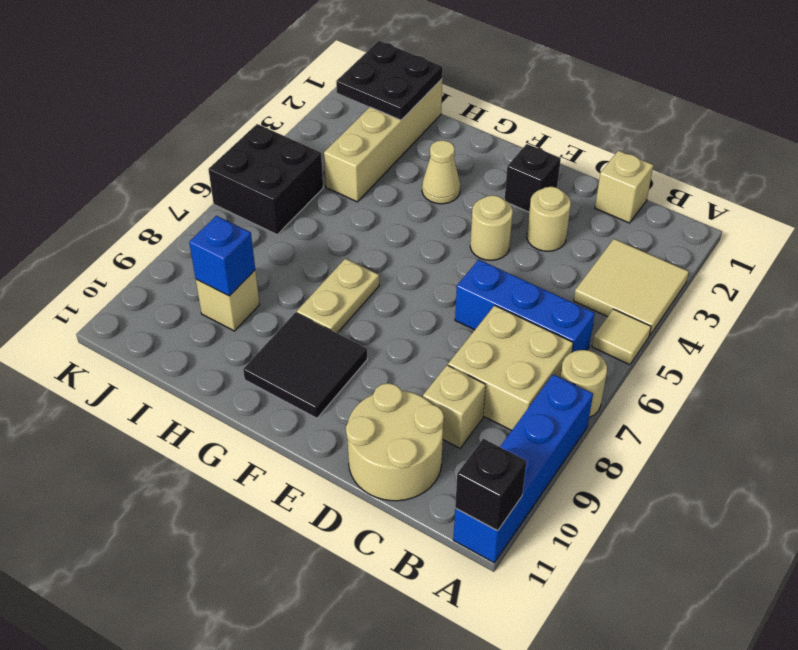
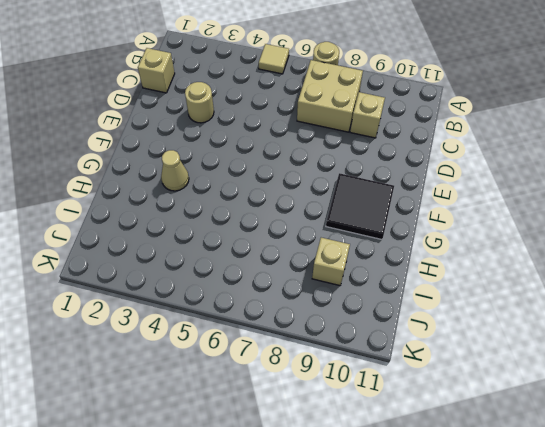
none -> tan tile A3:B4 level 1
none -> blue brick A8:A11 level 1
none -> blue brick B6:D6 level 1

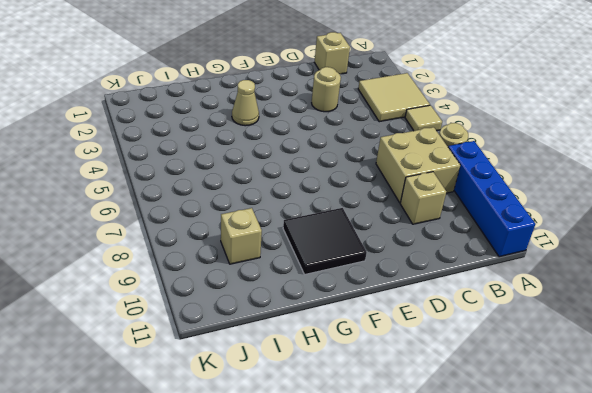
none -> blue brick B6:D6 level 1
none -> tan round brick C10:D11 level 1
none -> black brick E2 level 1

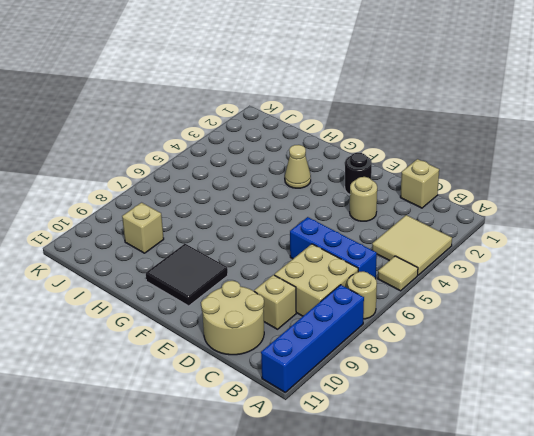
black round brick E2 level 1 -> black brick E2 level 1
none -> tan round brick E4 level 1
none -> tan plate G7:G8 level 1
none -> tan brick I1:I4 level 1

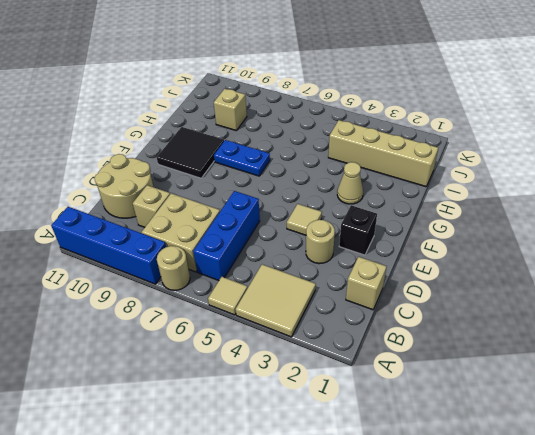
tan tile E4 level 1 -> tan round brick E4 level 1
blue plate G7:G8 level 1 -> tan plate G7:G8 level 1
none -> black brick J5:K6 level 1
none -> black brick A11 level 2
none -> black plate I1:J2 level 2

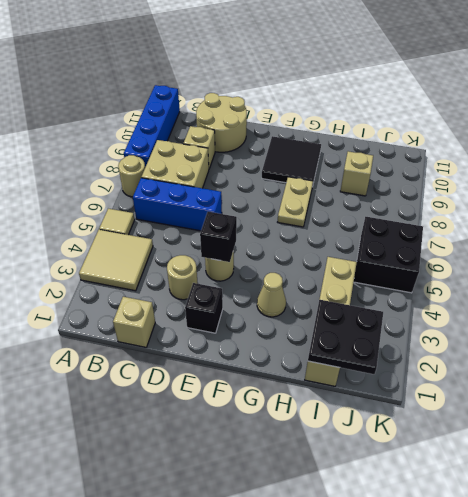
black brick E4 level 2 -> black brick A11 level 2
none -> blue brick I9 level 2

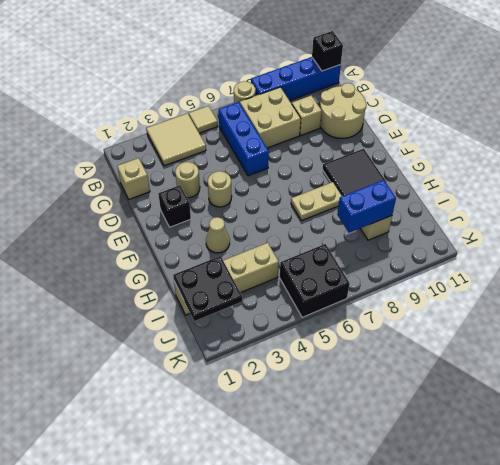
blue brick I8:I9 level 2 -> blue brick I9 level 2

